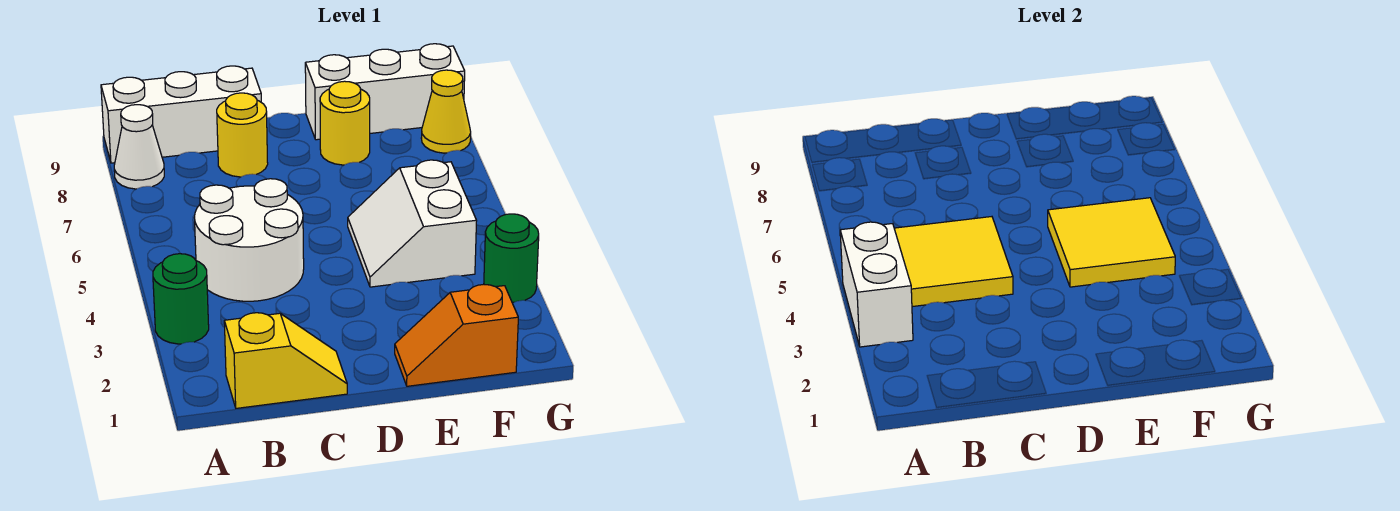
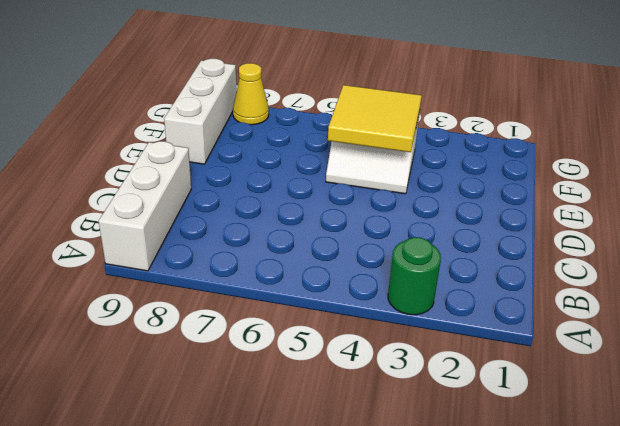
none -> white cone A8 level 1
none -> yellow slope B1:C1 level 1 top B
none -> white round brick B4:C5 level 1

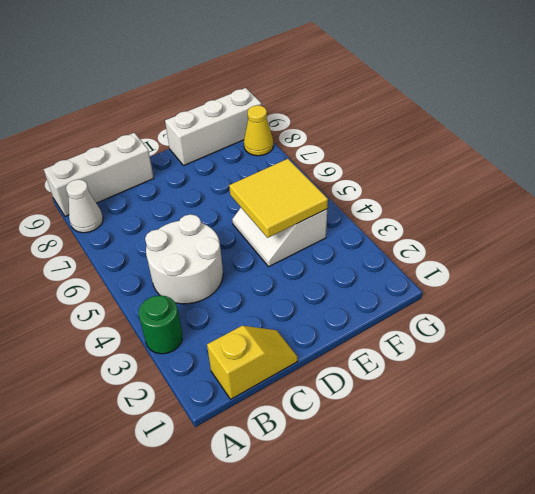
none -> yellow round brick C8 level 1
none -> orange slope E1:F1 level 1 top F
none -> yellow round brick E8 level 1

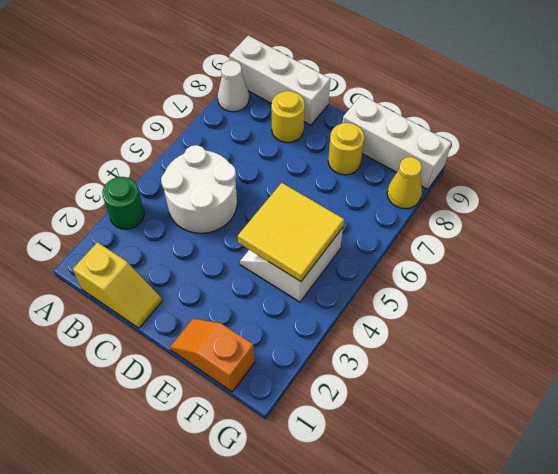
none -> green round brick G3 level 1
none -> white brick A3:A4 level 2
none -> yellow tile B4:C5 level 2

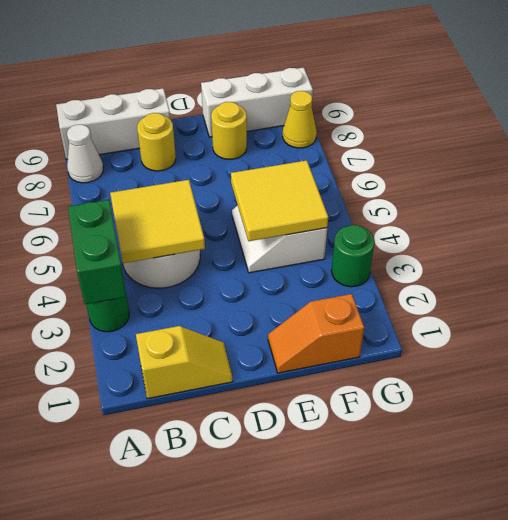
green brick A3:A4 level 2 -> white brick A3:A4 level 2

